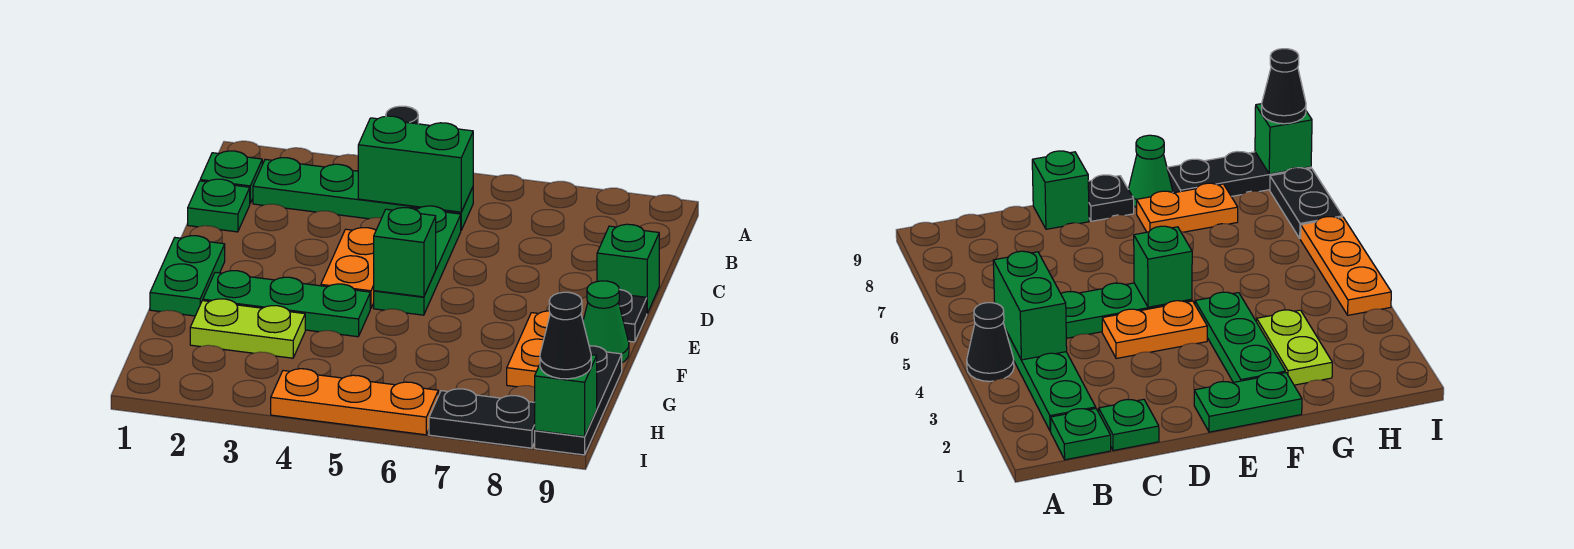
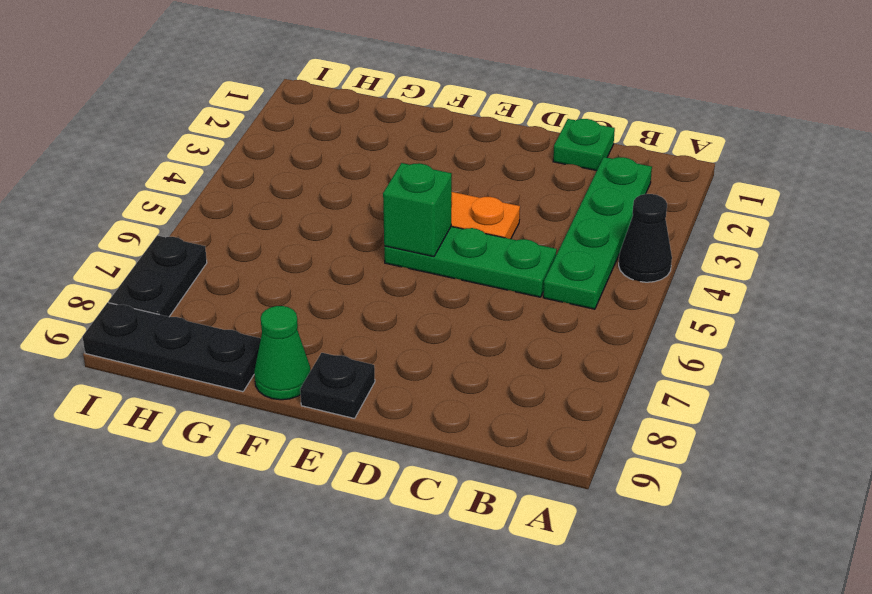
none -> green plate B1 level 1
none -> green brick D9 level 1
none -> green plate E1:F1 level 1

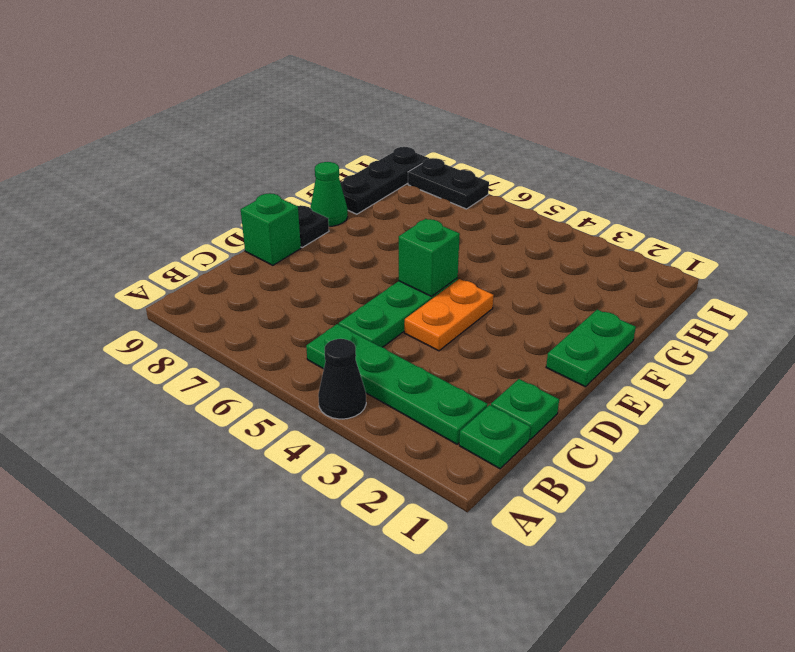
none -> green plate F2:F4 level 1
none -> orange plate F8:G8 level 1
none -> lime plate G2:G3 level 1

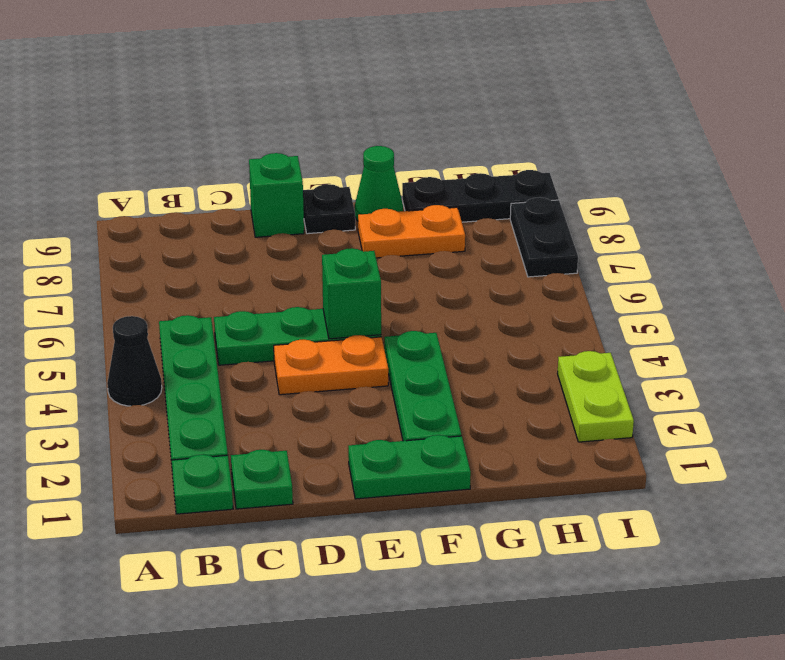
lime plate I2:I3 level 1 -> lime plate G2:G3 level 1
none -> orange plate I4:I6 level 1
none -> green brick B4:B5 level 2
none -> green brick I9 level 2

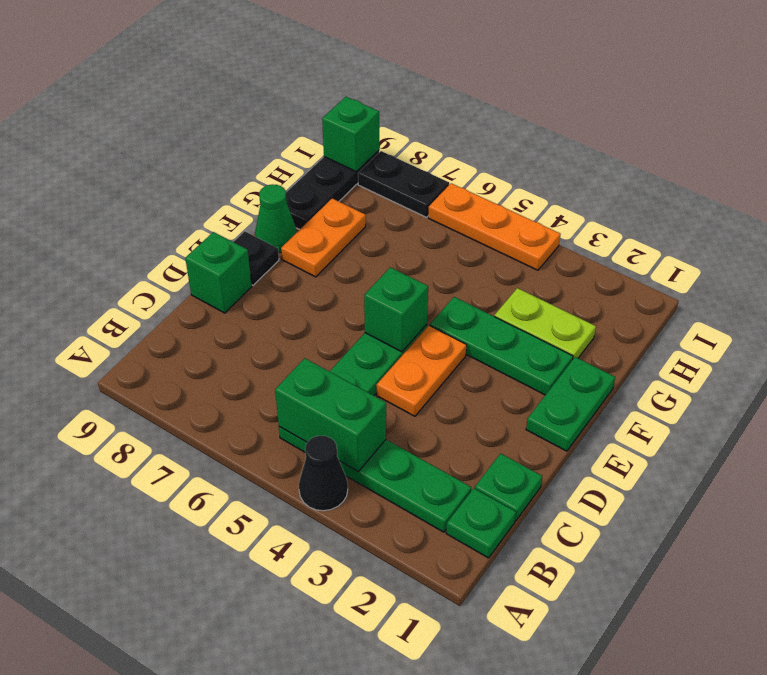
none -> black cone I9 level 3

